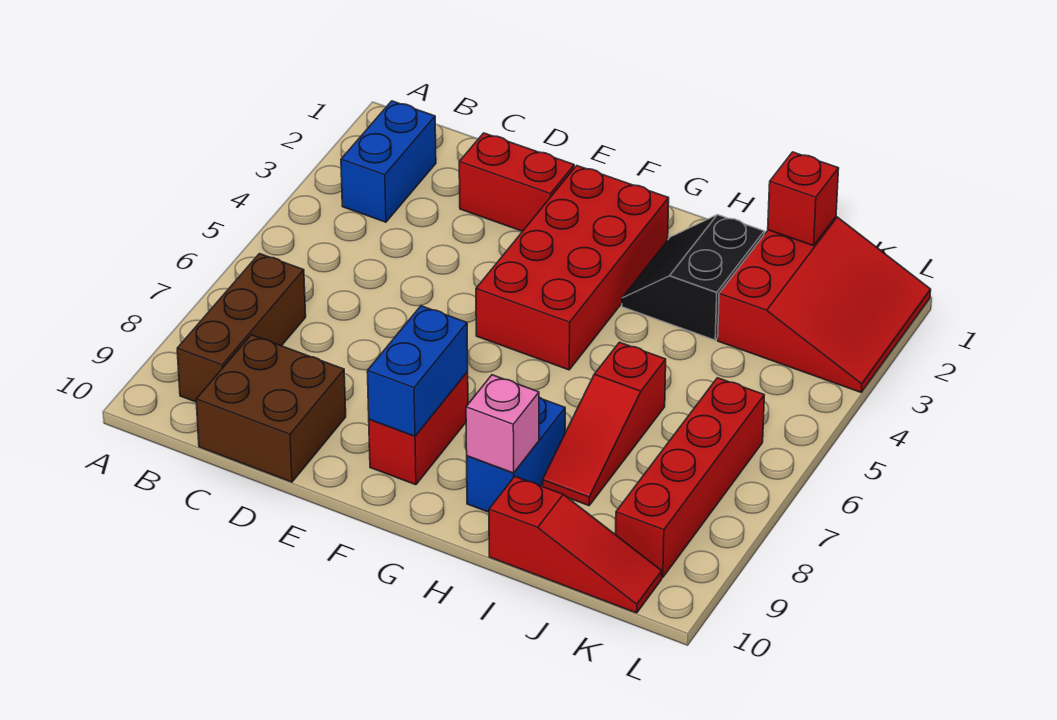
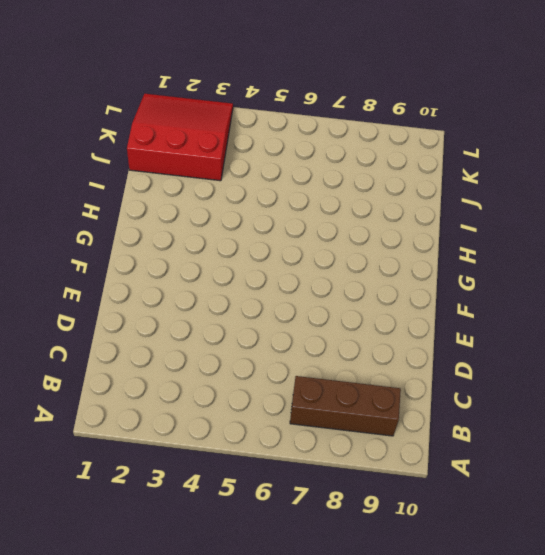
none -> blue brick B2:B3 level 1
none -> brown brick C9:D10 level 1
none -> red brick D2:E2 level 1

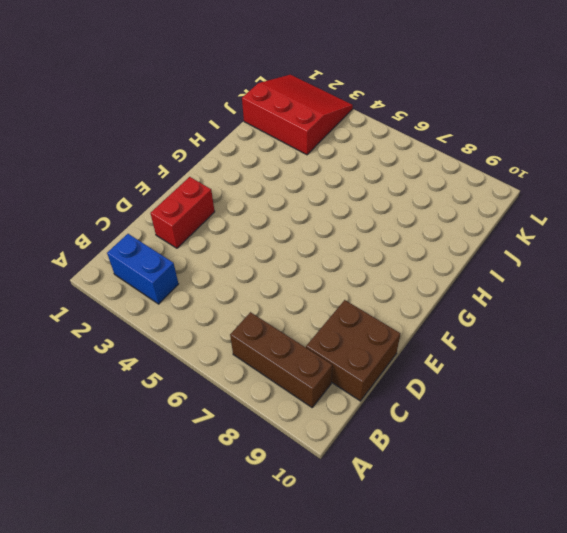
none -> red brick F2:G5 level 1
none -> red brick F8:F9 level 1
none -> black slope H2:I3 level 1 top I

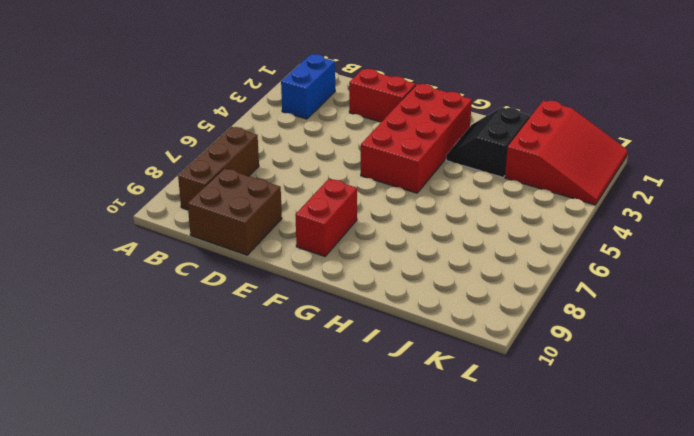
none -> blue brick H8:H9 level 1
none -> red slope I6:I8 level 1 top 6
none -> red slope I10:K10 level 1 top I

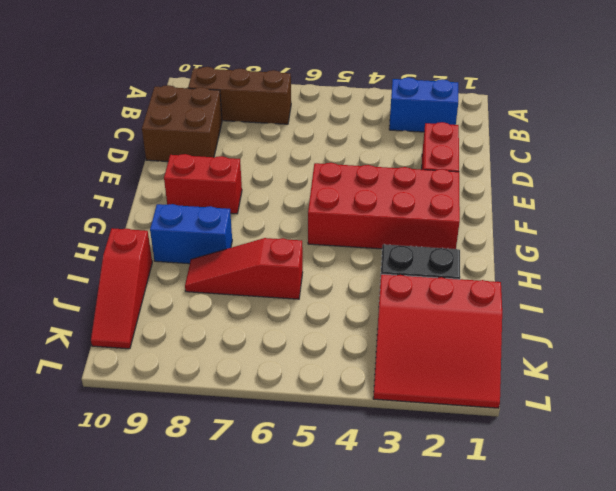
none -> red brick K6:K9 level 1
none -> blue brick F8:F9 level 2
none -> pink brick H9 level 2

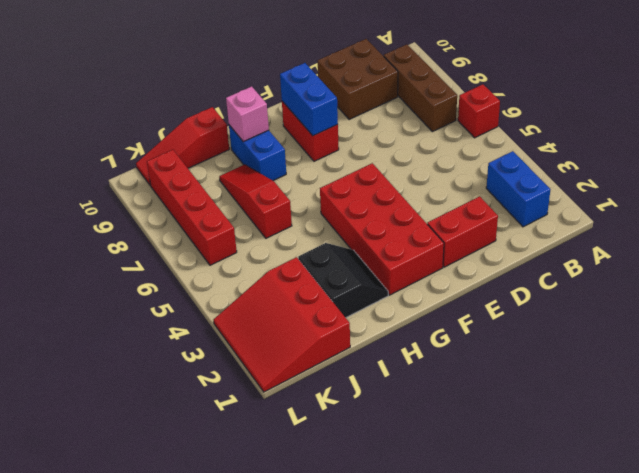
red brick A6 level 1 -> red brick J1 level 2

